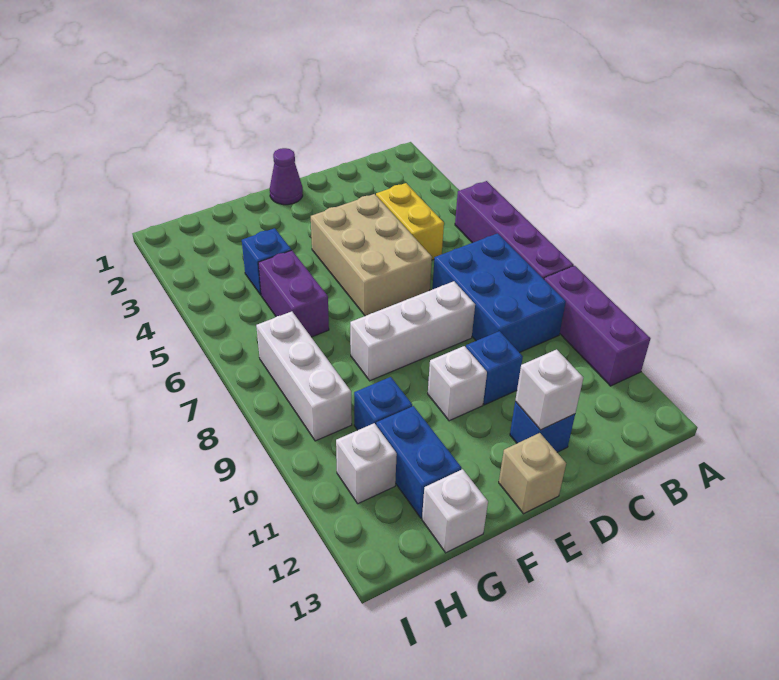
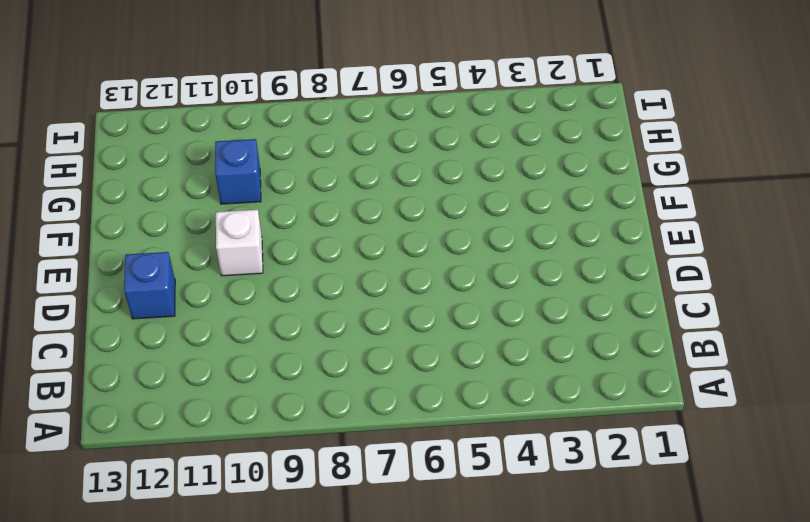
none -> purple brick A5:A8 level 1
none -> purple brick A9:A11 level 1
none -> blue brick B7:C9 level 1

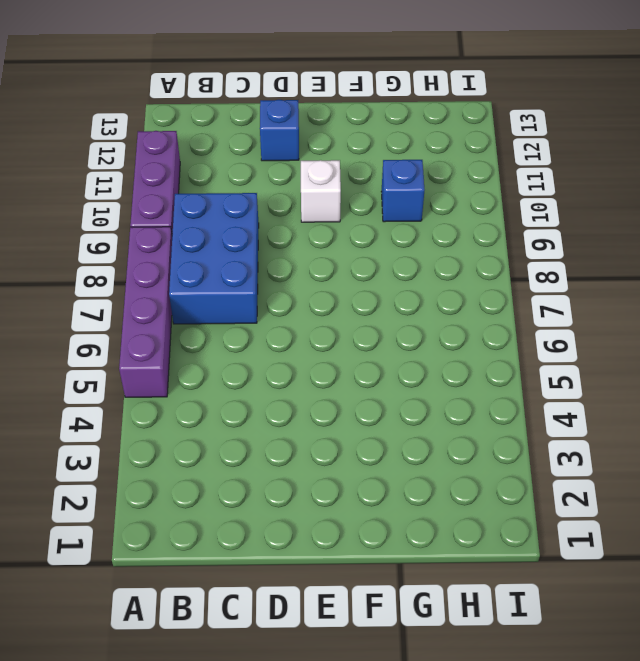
none -> yellow brick C4:C5 level 1
none -> tan brick D4:E6 level 1
none -> white brick D8:F8 level 1

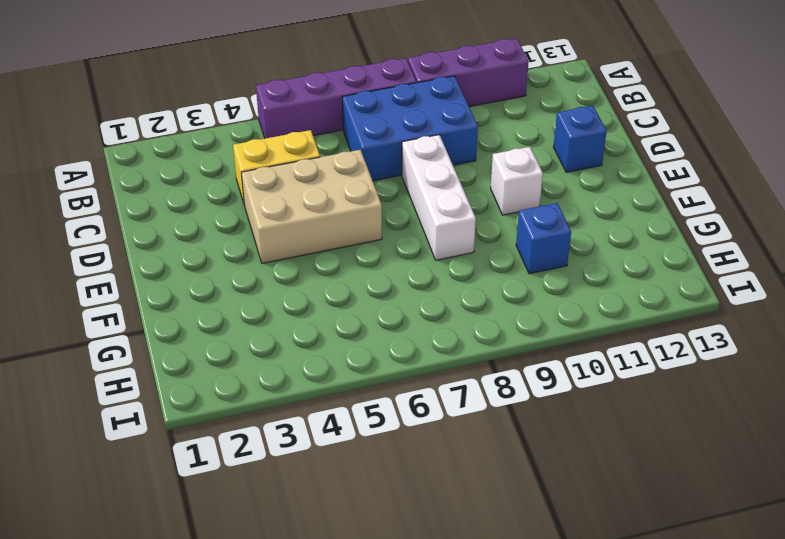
none -> blue brick D10 level 1
none -> purple cone E1 level 1
none -> tan brick E13 level 1

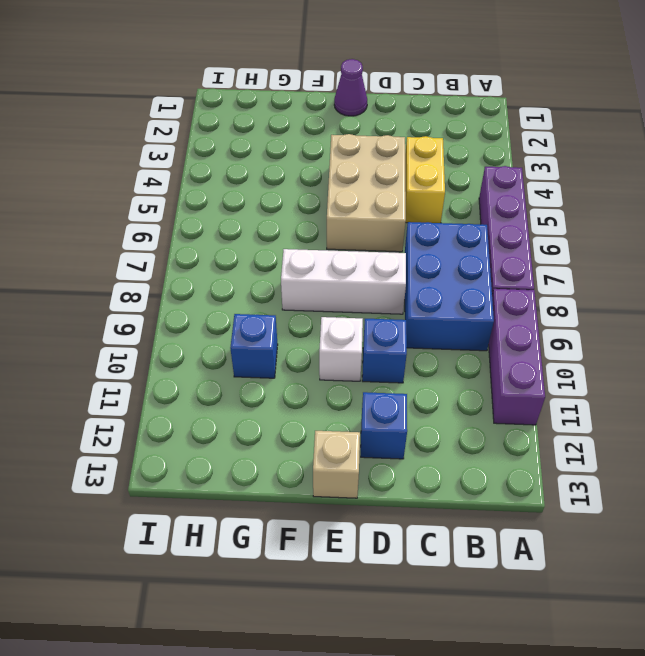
none -> blue brick G4 level 1
none -> purple brick G5:G6 level 1
none -> blue brick G11:G12 level 1

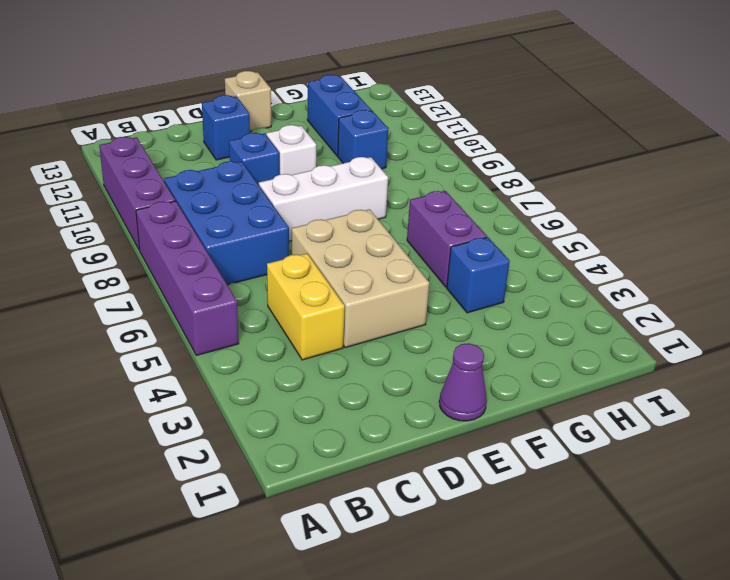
none -> white brick G13 level 1
none -> white brick H7:H9 level 1
none -> white brick H11 level 1

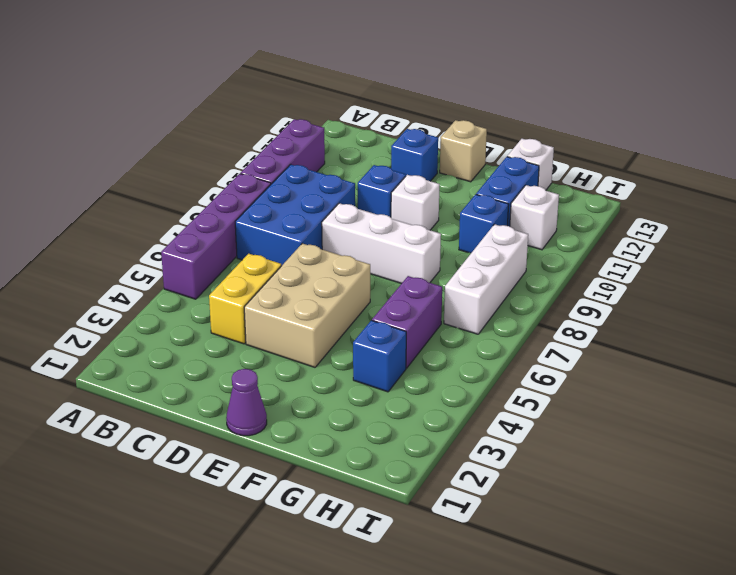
none -> white brick D12 level 2

